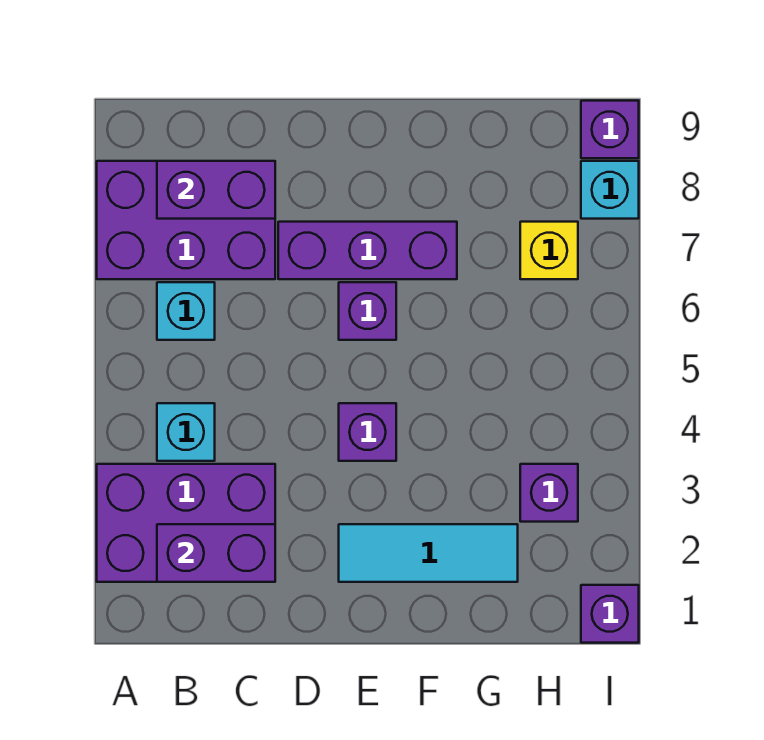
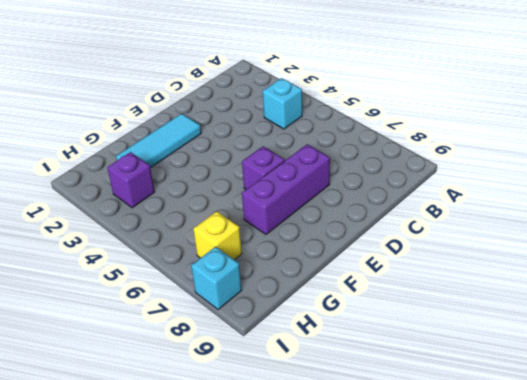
none -> purple brick A2:C3 level 1
none -> purple brick A7:C8 level 1
none -> cyan brick B6 level 1

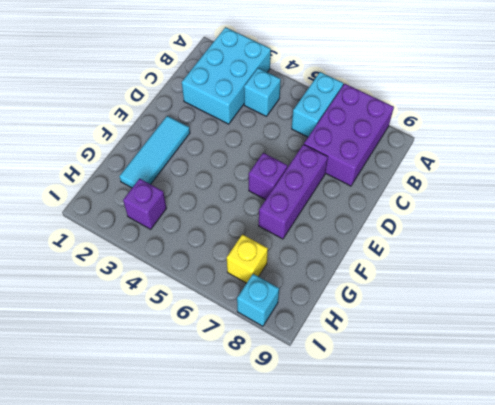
cyan brick A2:C3 level 1 -> purple brick A2:C3 level 1
cyan brick A6:B6 level 1 -> cyan brick B6 level 1
none -> purple brick E4 level 1
none -> purple brick I1 level 1
none -> purple brick I9 level 1

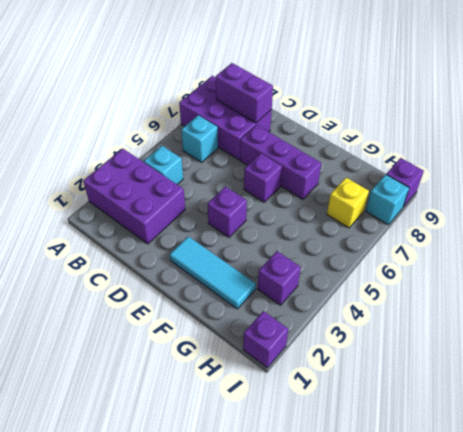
none -> purple brick B2:C2 level 2

